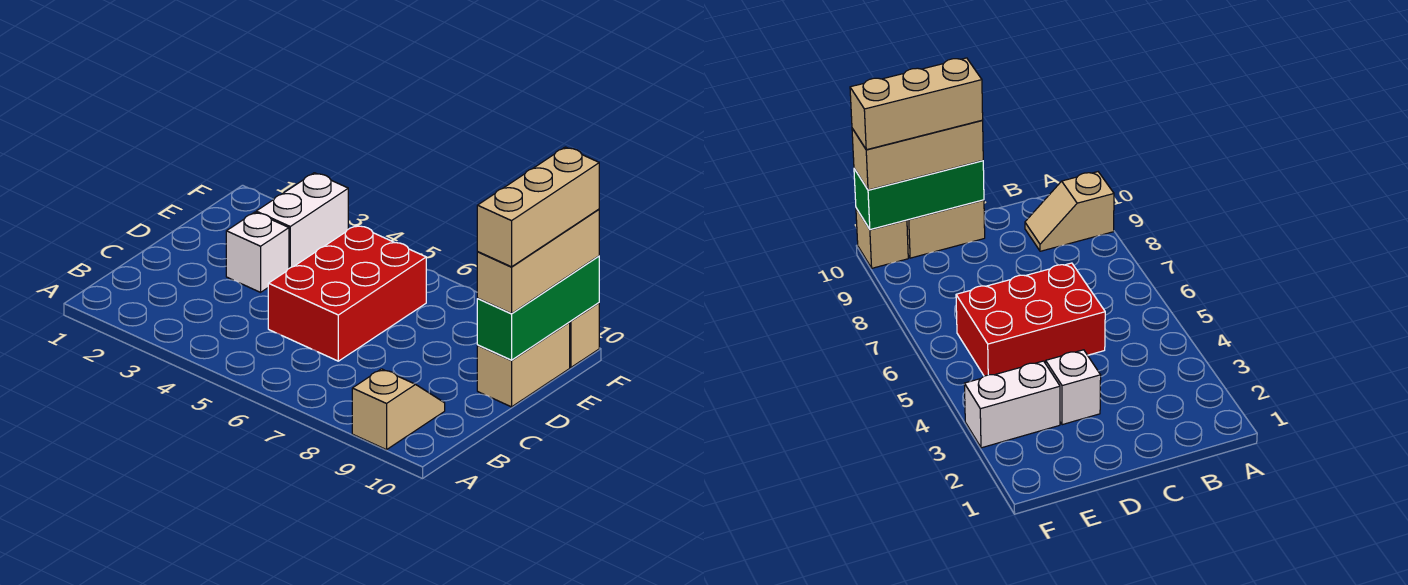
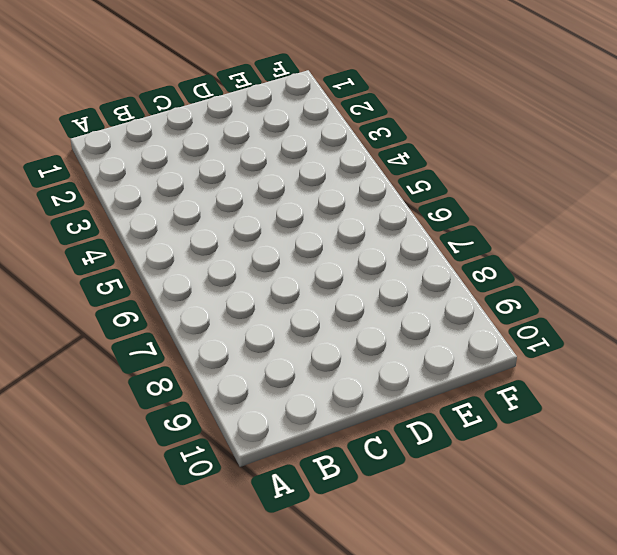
none -> tan slope A9:B9 level 1 top A
none -> red brick C5:E6 level 1

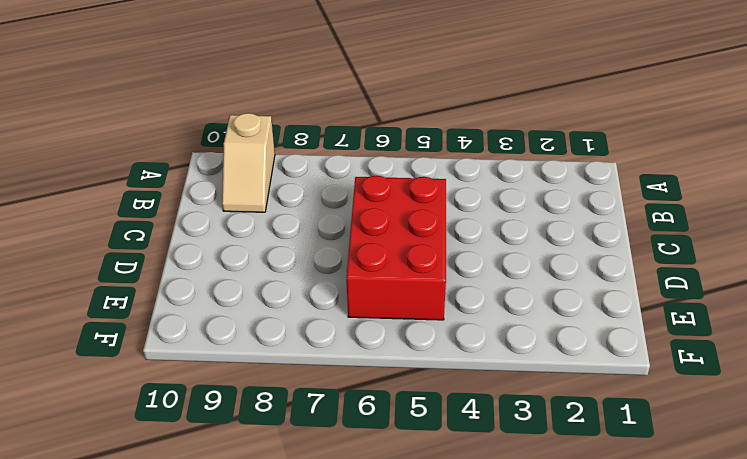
none -> white brick D3 level 1
none -> tan brick D10:E10 level 1

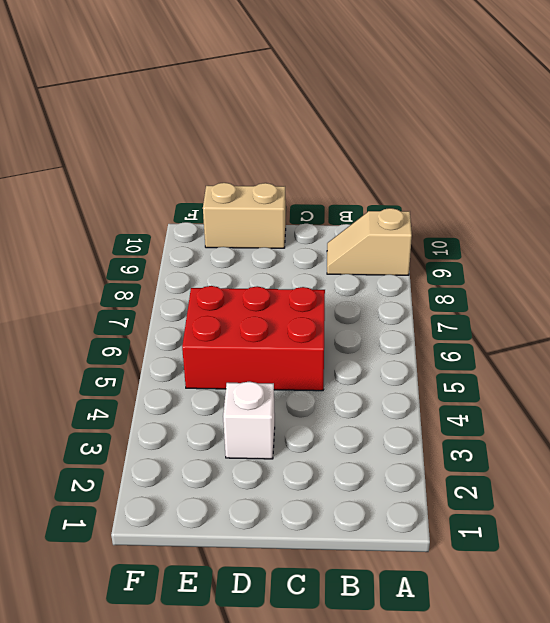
none -> white brick E3:F3 level 1
none -> tan brick F10 level 1

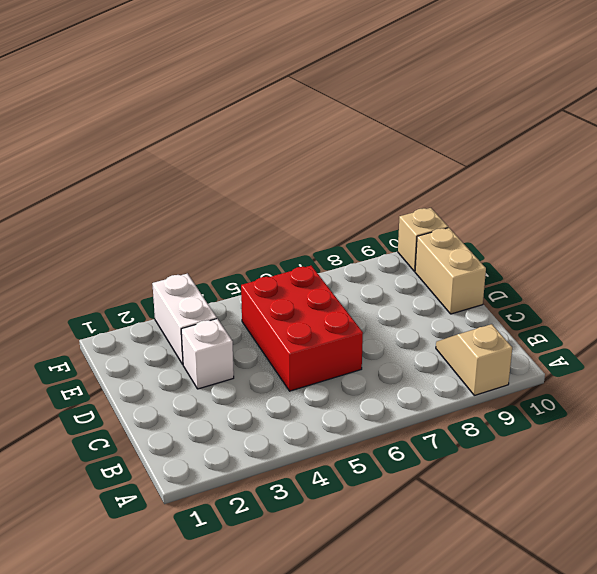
none -> green brick D10:F10 level 2
none -> tan brick D10:F10 level 3

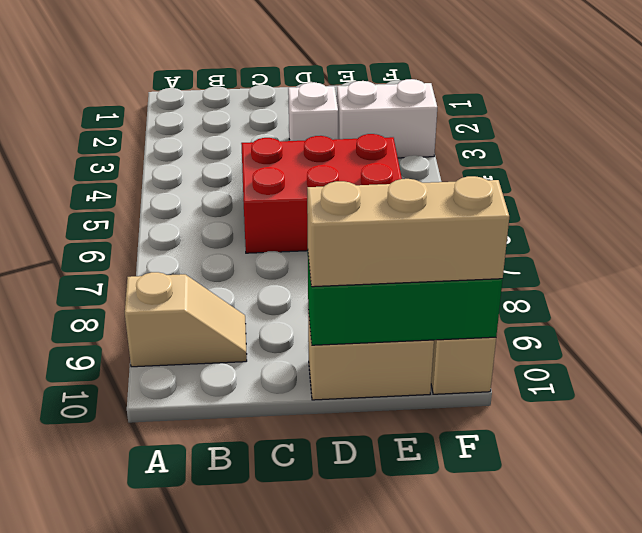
none -> tan brick D10:F10 level 4

